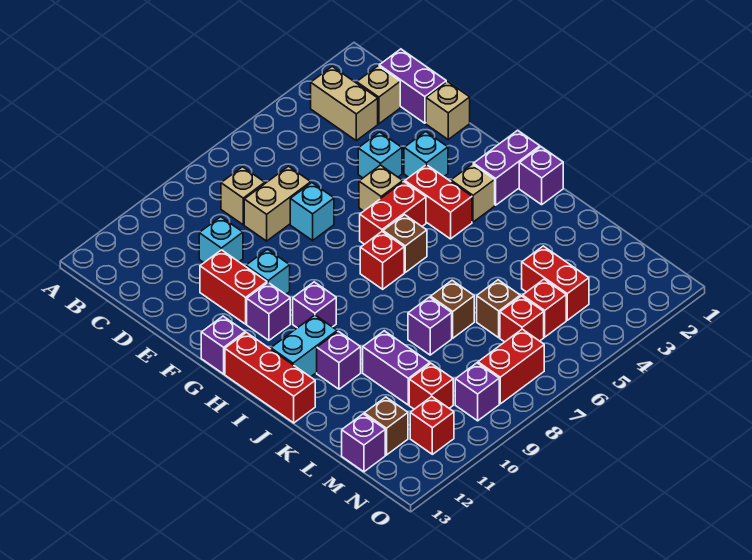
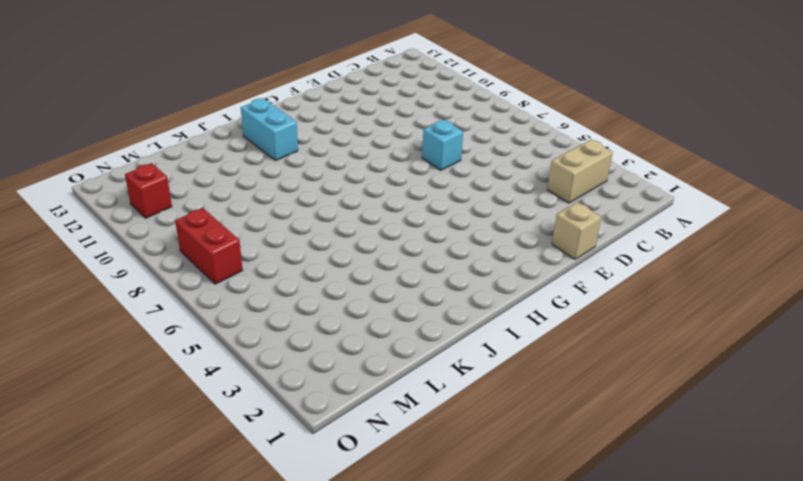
none -> purple brick C1:D1 level 1
none -> tan brick C2 level 1
none -> tan brick C8 level 1
none -> tan brick D7:D8 level 1

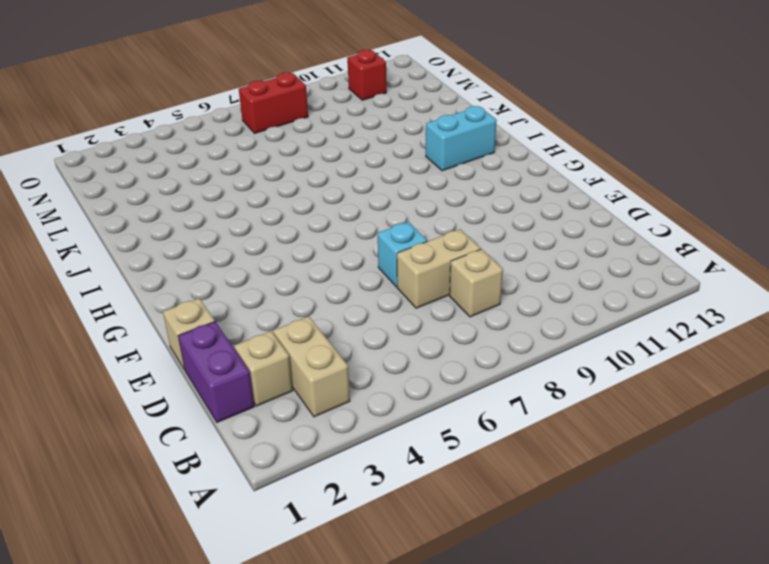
none -> cyan brick D10 level 1
none -> cyan brick E4 level 1
none -> red brick E11:F11 level 1
none -> cyan brick F3 level 1

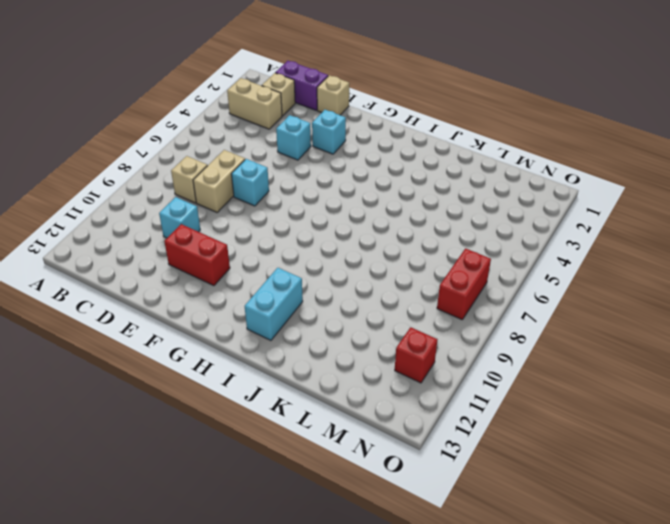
none -> tan brick F5 level 1
none -> cyan brick F10 level 1
none -> red brick G4:H4 level 1
none -> red brick G5:G6 level 1

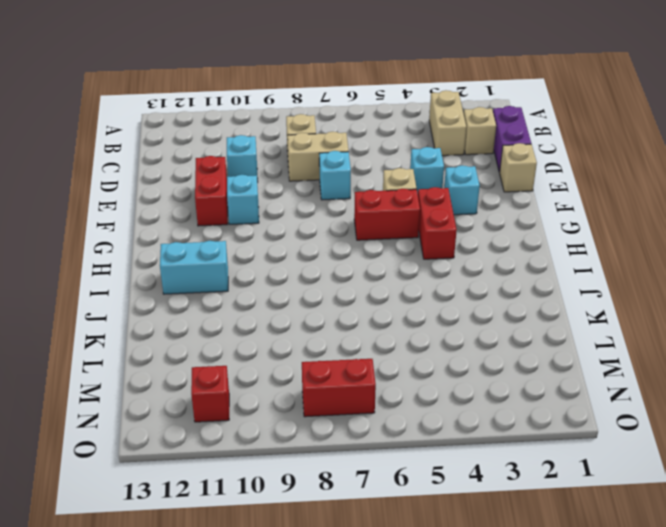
none -> purple brick G11 level 1
none -> purple brick G13 level 1
none -> purple brick H1:H2 level 1
none -> tan brick H3 level 1

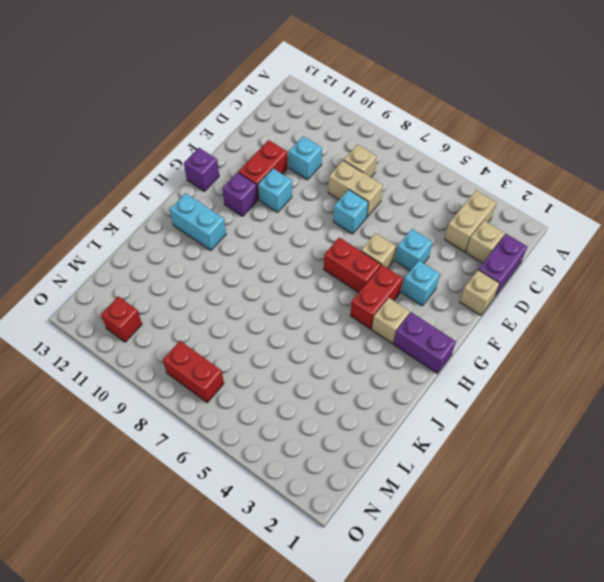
none -> brown brick H6 level 1
none -> red brick H7 level 1
none -> purple brick H10 level 1
none -> red brick H13:J13 level 1

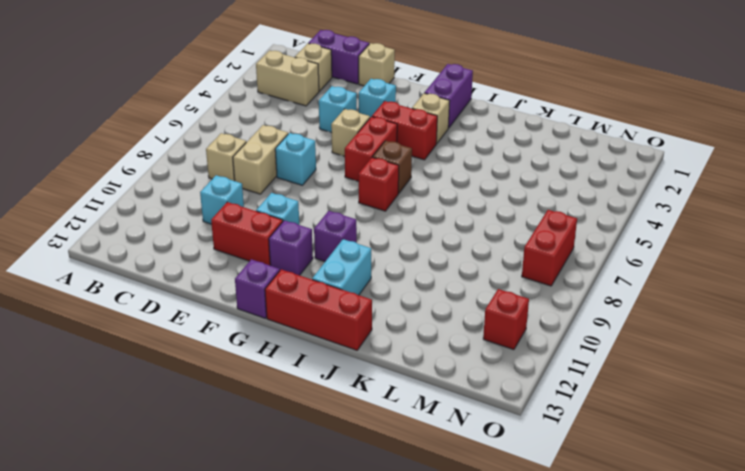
none -> purple brick I1 level 1
none -> purple brick J11 level 1
none -> brown brick K7 level 1
none -> purple brick K8 level 1

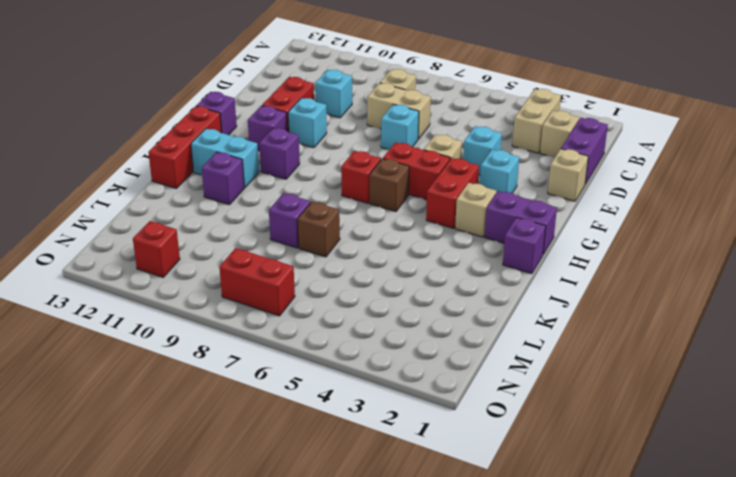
none -> purple brick K10:L10 level 1
none -> red brick L4:M4 level 1
none -> brown brick L6 level 1
none -> red brick M5 level 1

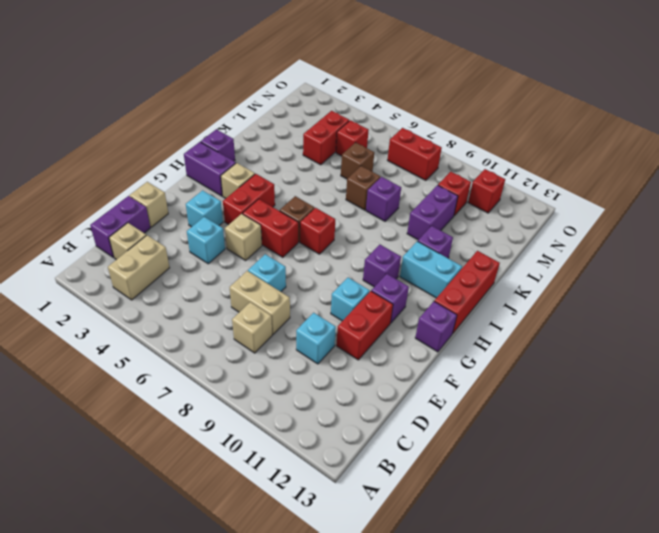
none -> red brick M6 level 1
none -> brown brick M12 level 1
none -> purple brick M13 level 1
none -> purple brick N9 level 1

